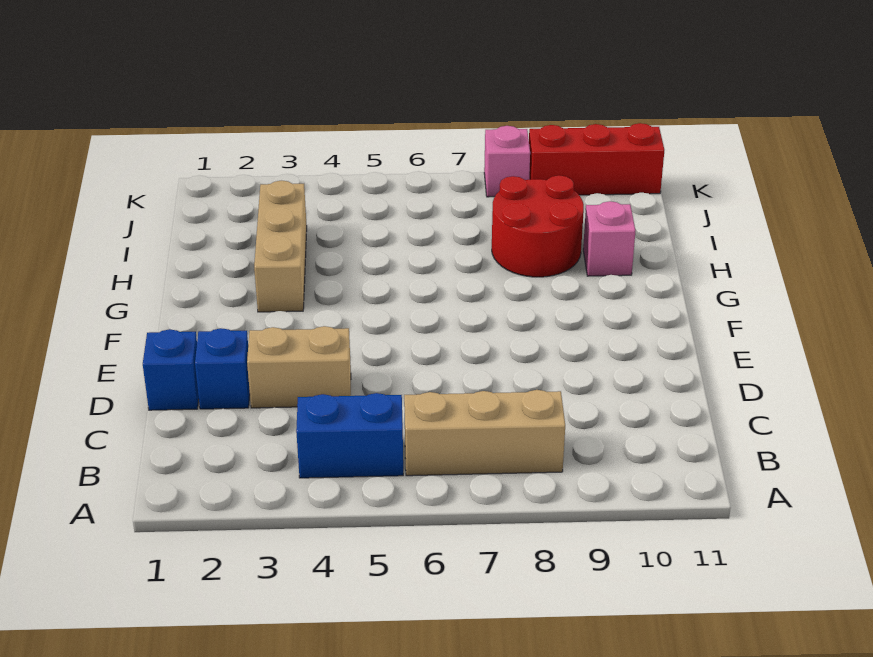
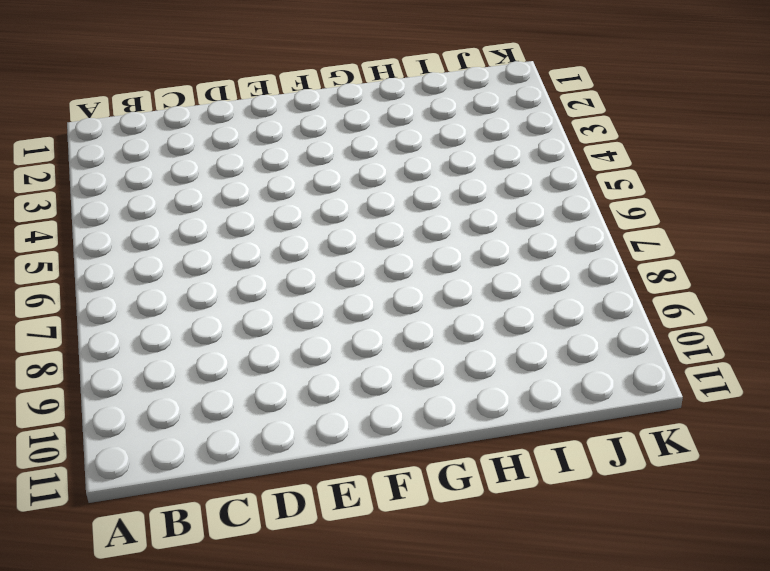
none -> blue brick B4:B5 level 1
none -> tan brick B6:B8 level 1

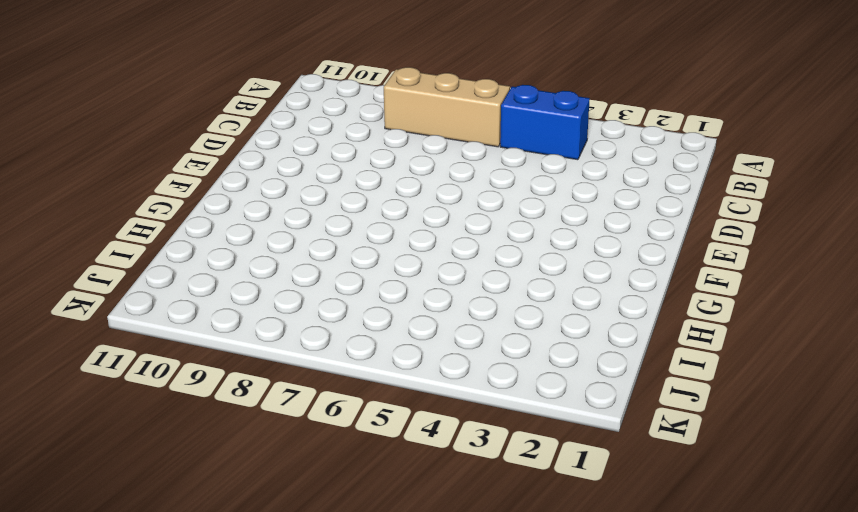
none -> blue brick D1 level 1
none -> blue brick D2 level 1

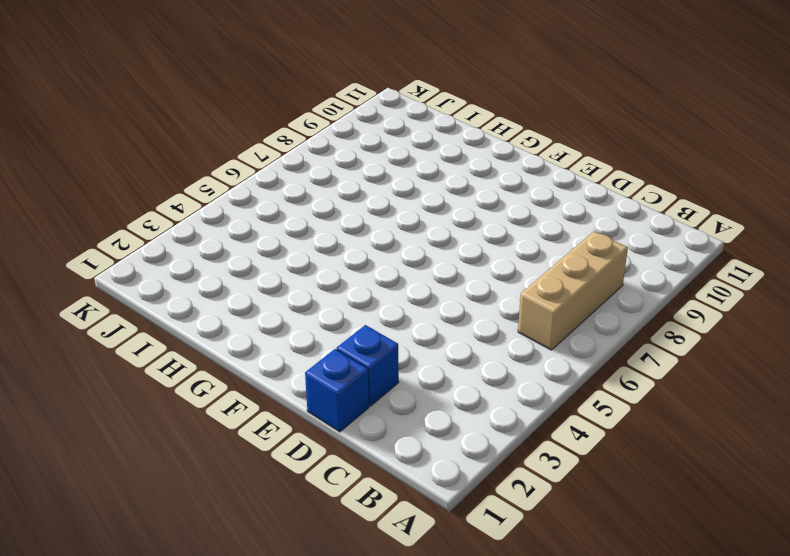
none -> blue brick B4:B5 level 1
none -> tan brick D3:D4 level 1

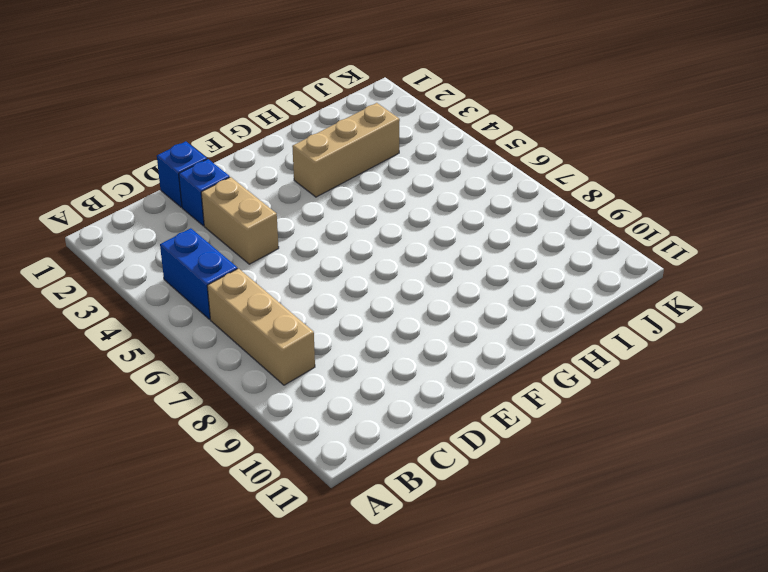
none -> red round brick H8:I9 level 1
none -> pink brick H10 level 1

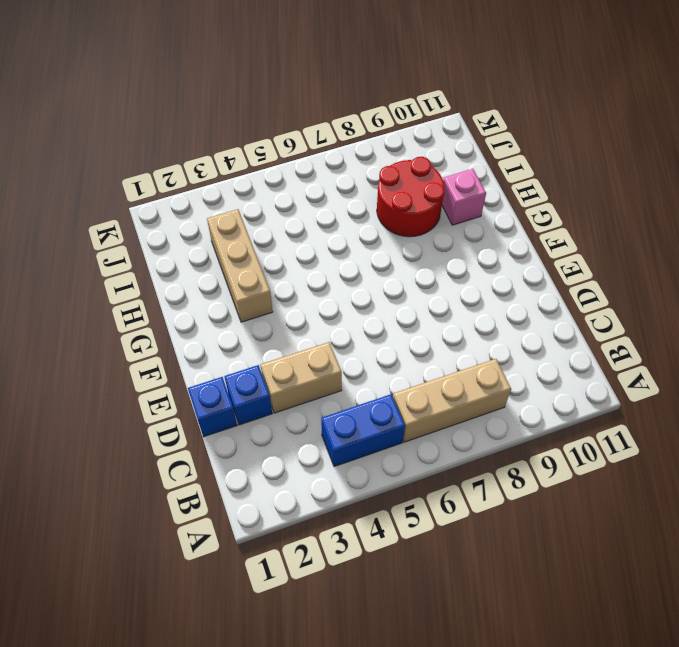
none -> pink brick K8 level 1
none -> red brick K9:K11 level 1

